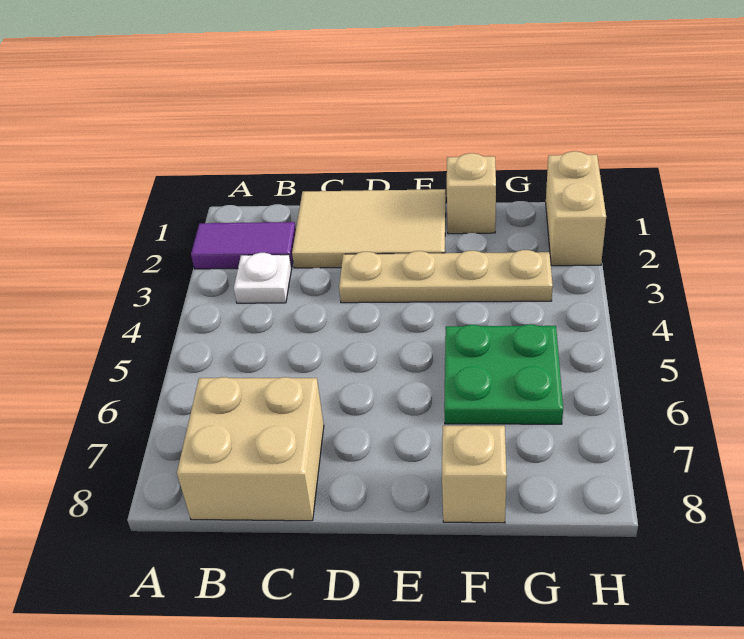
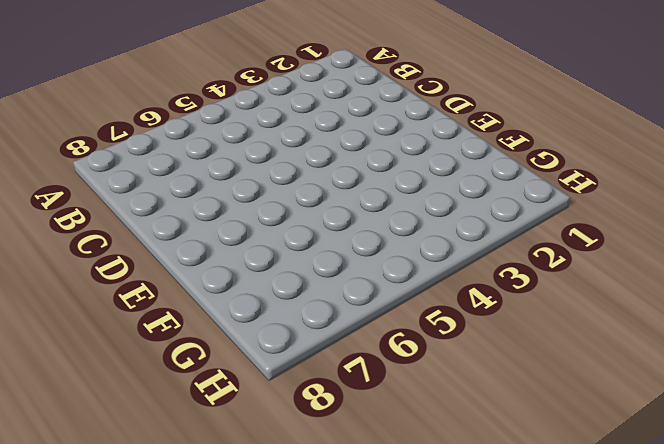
none -> purple tile A2:B2 level 1
none -> white plate B3 level 1

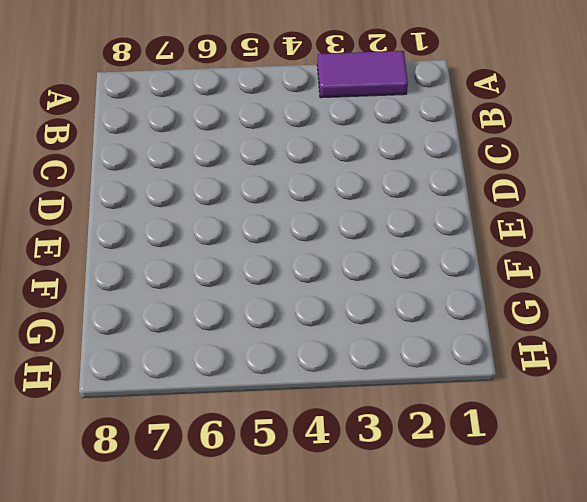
purple tile A2:A3 level 1 -> purple tile A2:B2 level 1
none -> white plate B3 level 1
none -> tan brick B7:C8 level 1

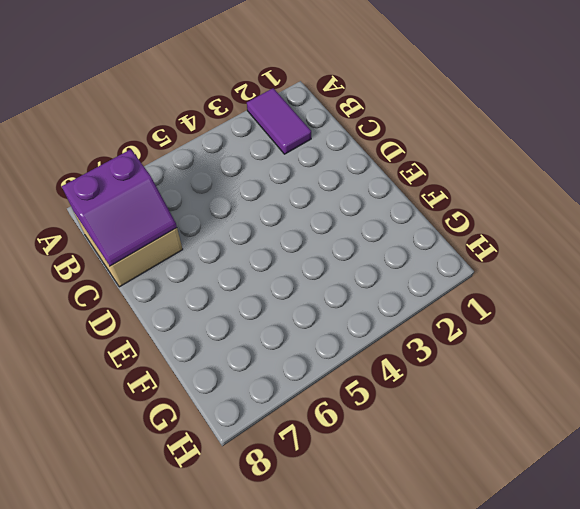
purple slope B7:C8 level 2 top B -> none
none -> white plate B3 level 1
none -> tan tile C1:E2 level 1

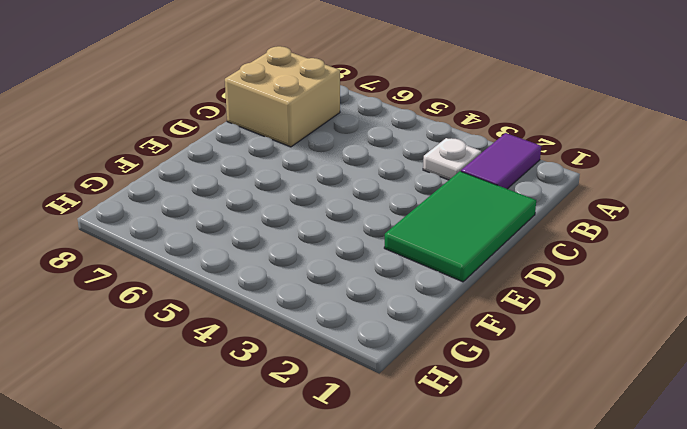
green tile C1:E2 level 1 -> tan tile C1:E2 level 1
none -> tan plate D3:G3 level 1
none -> tan brick F1 level 1

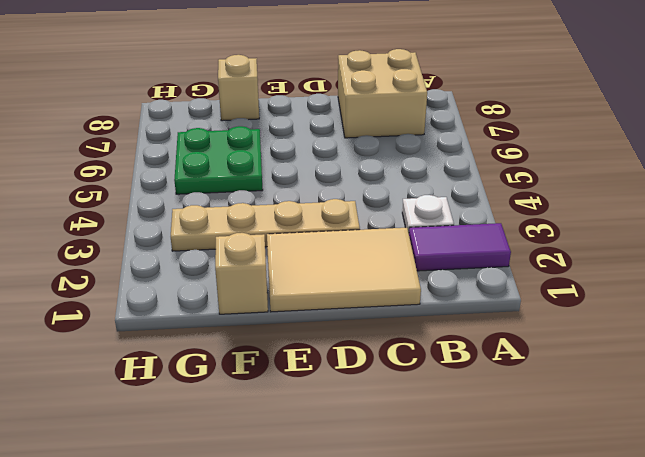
none -> tan brick H1:H2 level 1

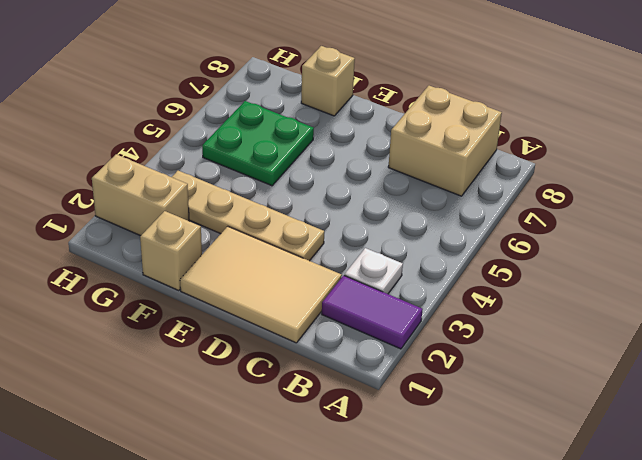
tan brick G2:H2 level 1 -> tan brick H1:H2 level 1

